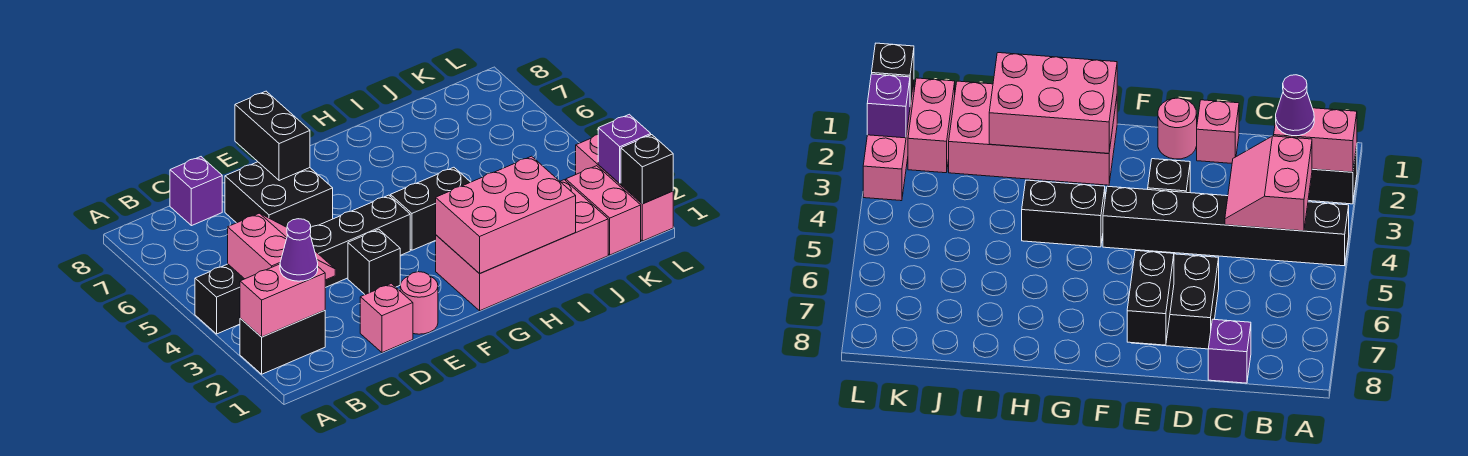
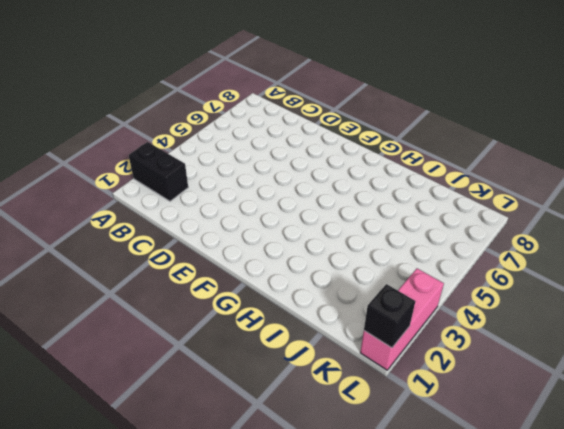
none -> black brick A4:F4 level 1
none -> purple brick C8 level 1
none -> pink brick D1 level 1

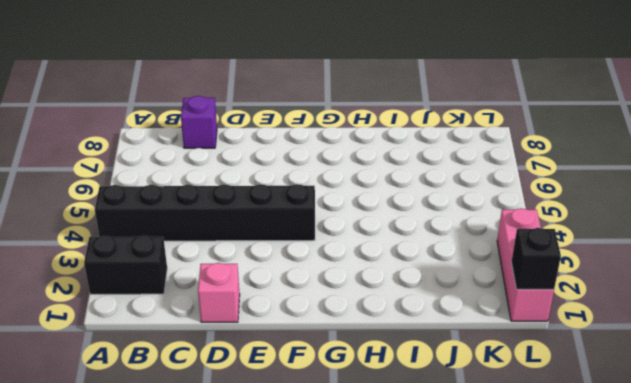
none -> black brick D6:E7 level 1
none -> pink round brick E1 level 1
none -> black brick E3 level 1

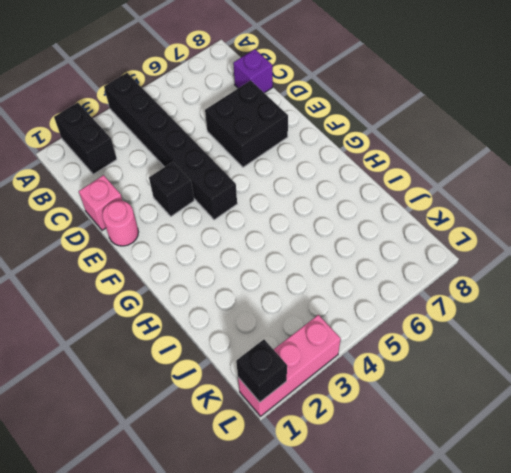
none -> pink brick G1:J2 level 1
none -> black brick G4:H4 level 1
none -> pink brick K1:K2 level 1

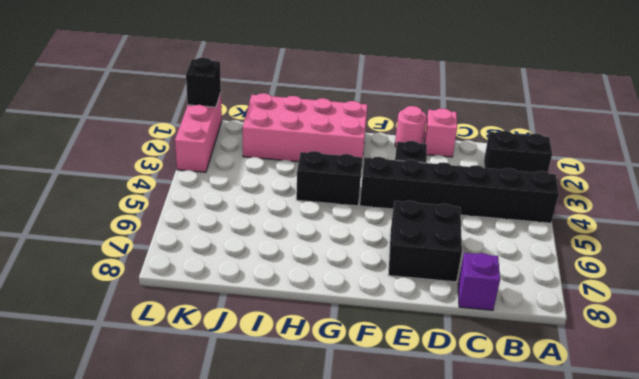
none -> pink brick K1:K2 level 1
none -> pink brick A2:B2 level 2
none -> pink slope B3:C4 level 2 top B

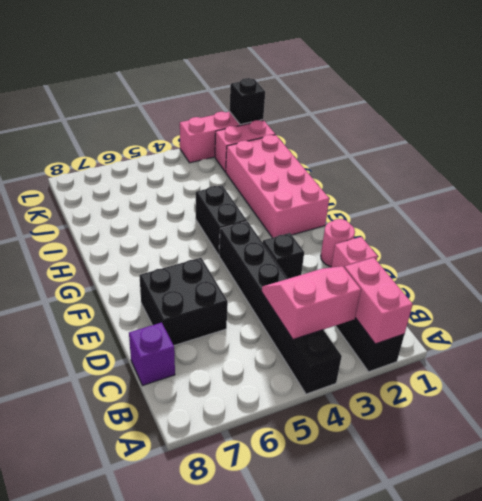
none -> black brick E7:E8 level 2
none -> pink brick G1:I2 level 2
none -> purple brick L2 level 2

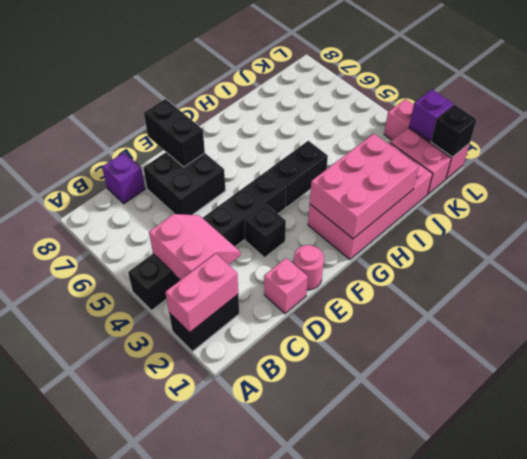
none -> purple cone B2 level 3

